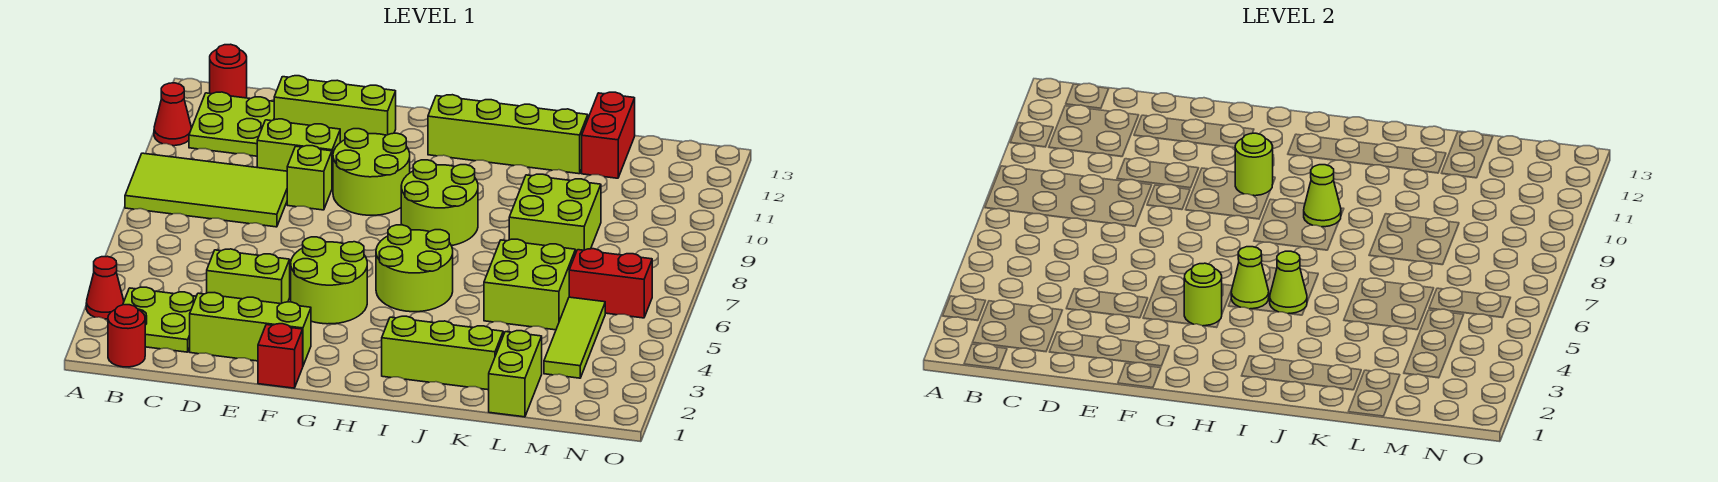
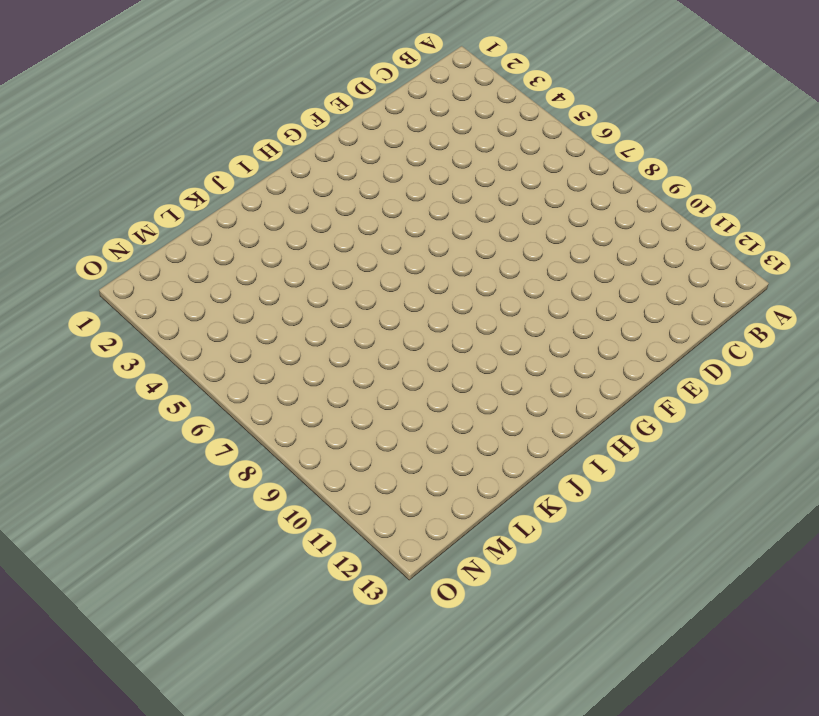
none -> red cone A3 level 1
none -> lime tile A8:D9 level 1
none -> red cone A11 level 1
none -> red round brick B1 level 1

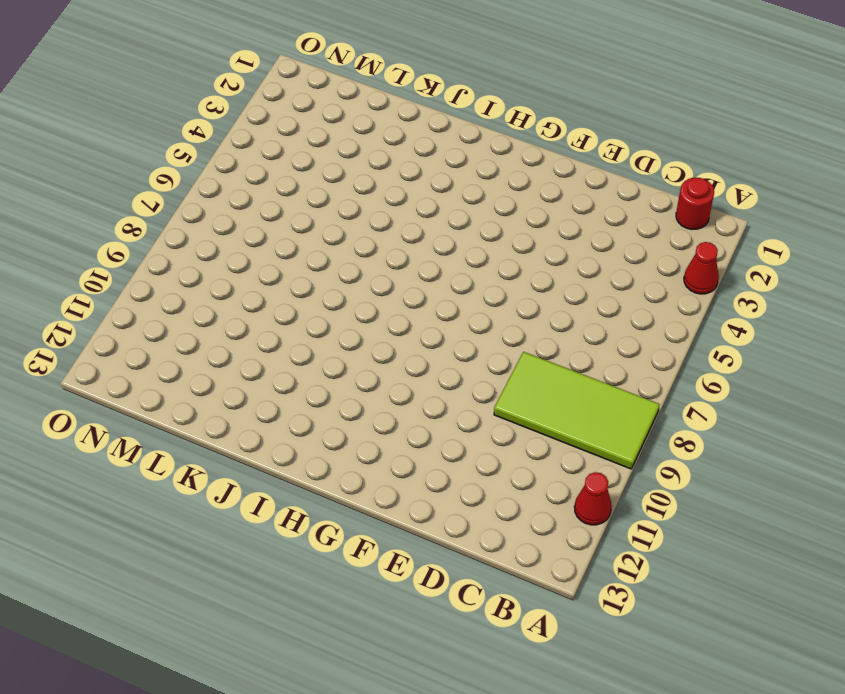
none -> lime plate B2:C3 level 1
none -> lime plate B11:C12 level 1
none -> red round brick B13 level 1
none -> lime brick D2:F2 level 1

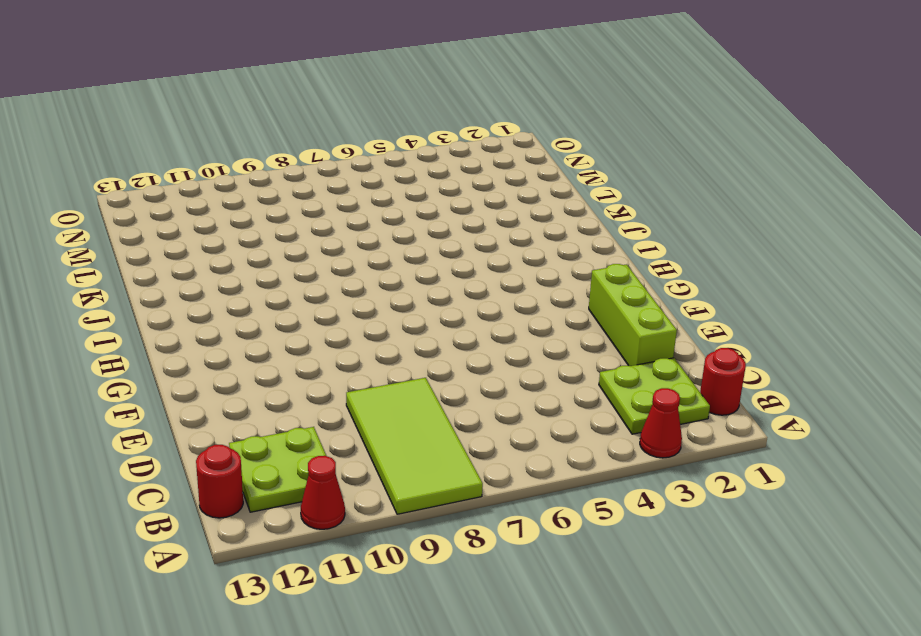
none -> lime brick D4:E4 level 1
none -> lime brick D10:E10 level 1
none -> lime brick D12:F12 level 1
none -> lime brick E9 level 1

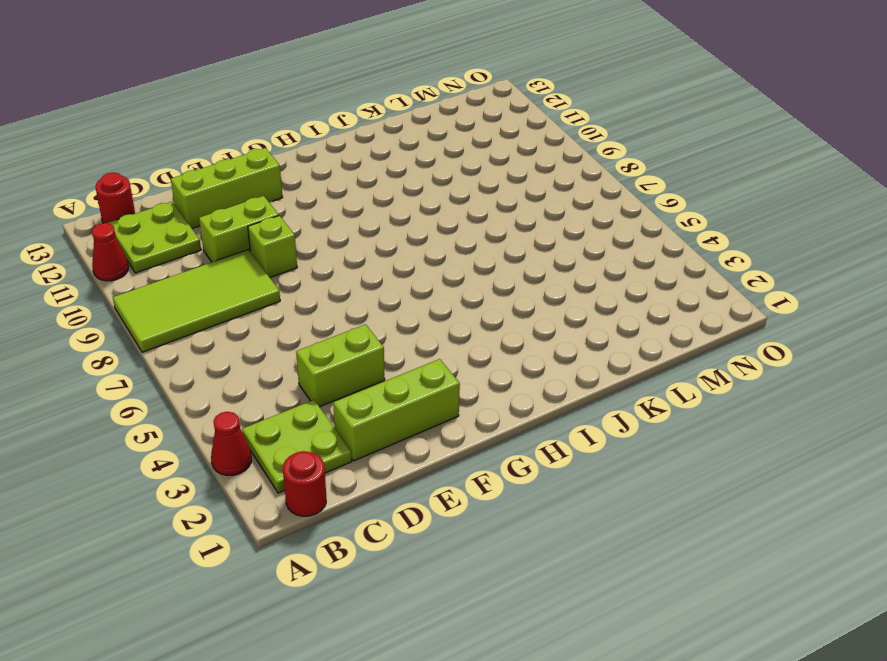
none -> red brick F1 level 1
none -> lime round brick F4:G5 level 1
none -> lime round brick F9:G10 level 1
none -> lime round brick H5:I6 level 1

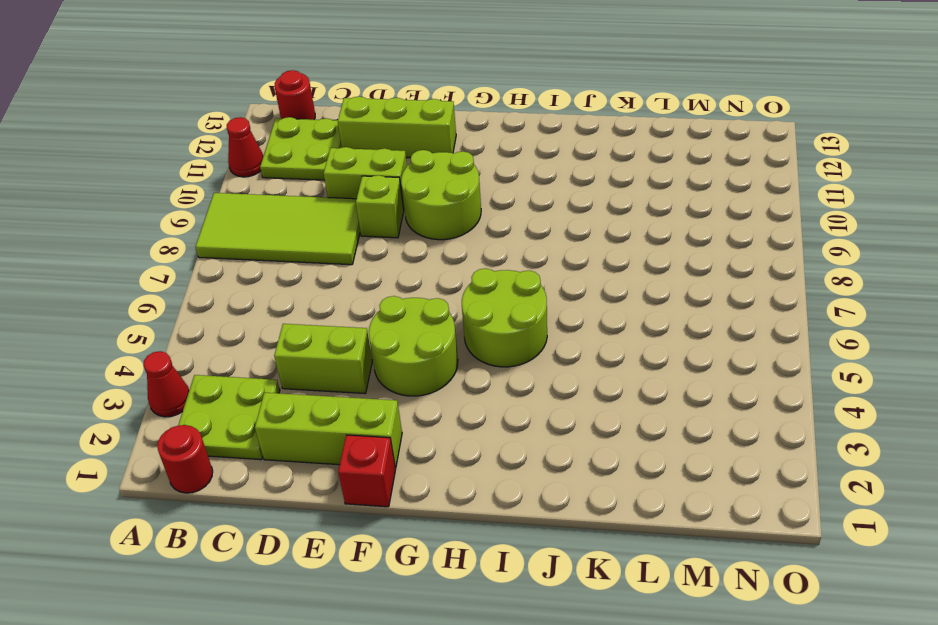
none -> lime round brick H8:I9 level 1
none -> lime brick H12:K12 level 1
none -> lime brick I2:K2 level 1
none -> lime brick K5:L6 level 1

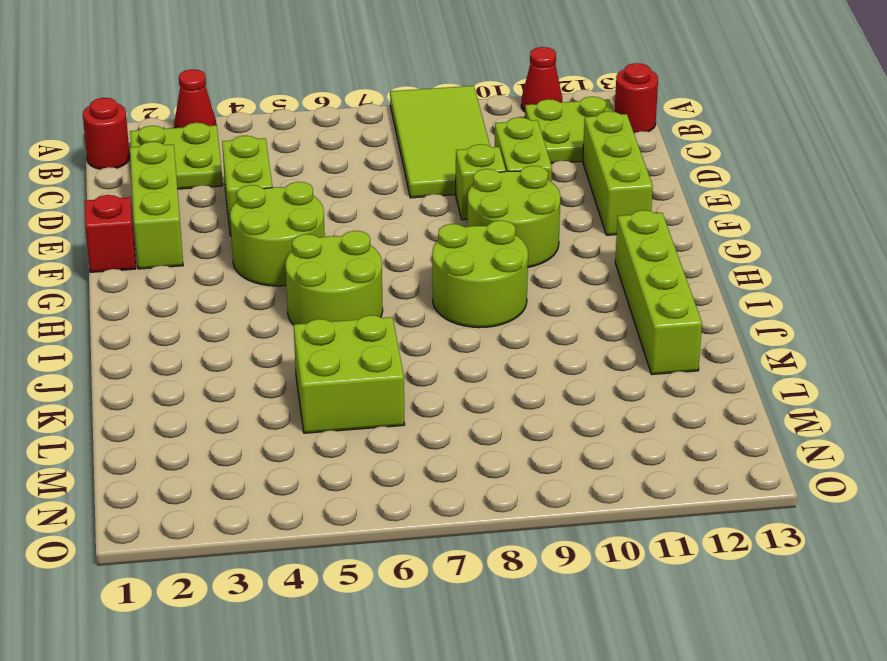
none -> lime brick I2:K2 level 1
none -> lime brick K8:L9 level 1
none -> lime brick L1:L2 level 1
none -> red brick L12:L13 level 1

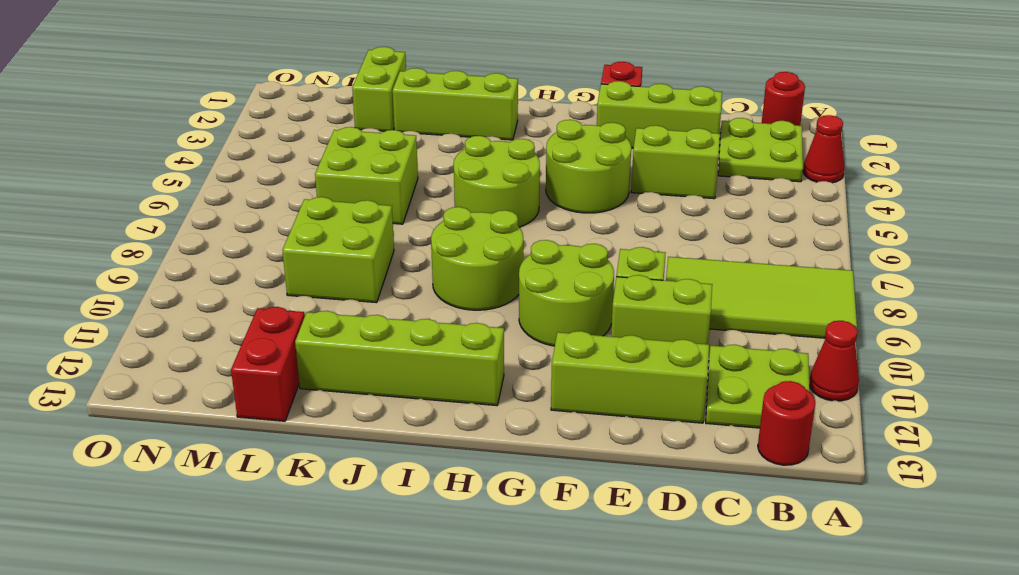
none -> lime tile M3:M5 level 1
none -> red brick M6:N6 level 1
none -> lime round brick G4 level 2
none -> lime round brick G10 level 2

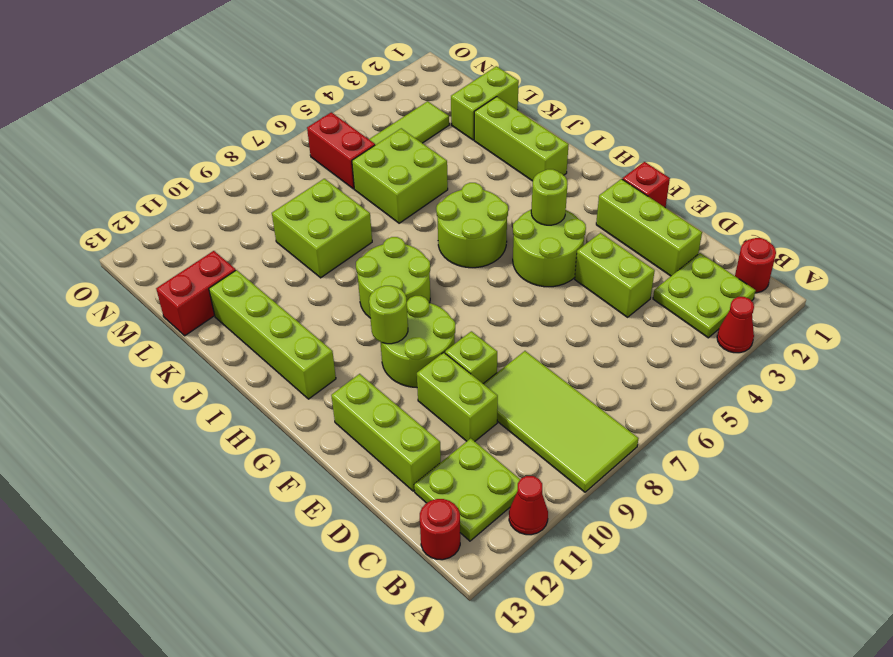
none -> lime cone H5 level 2
none -> lime cone I5 level 2
none -> lime cone I9 level 2

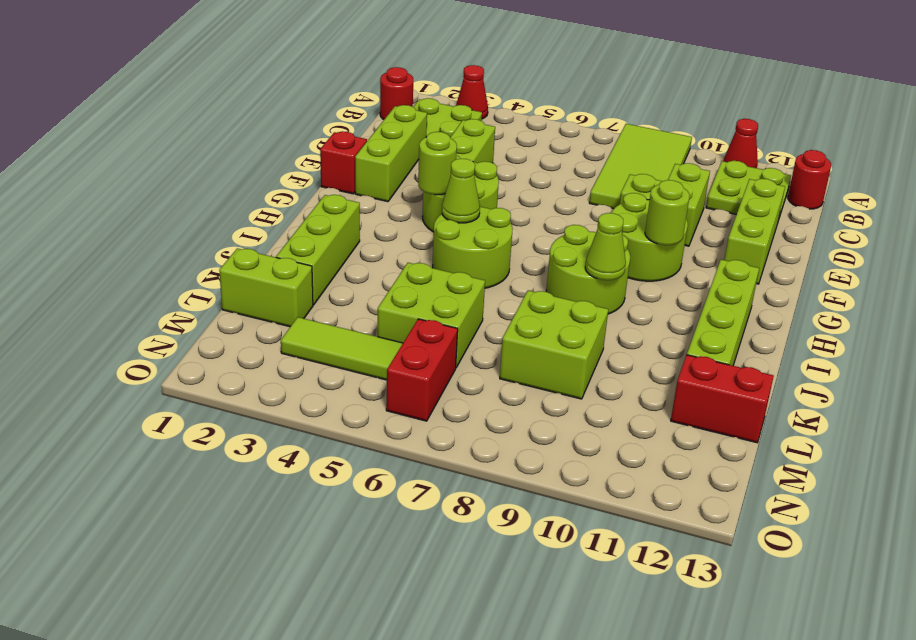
none -> lime cone I5 level 2

